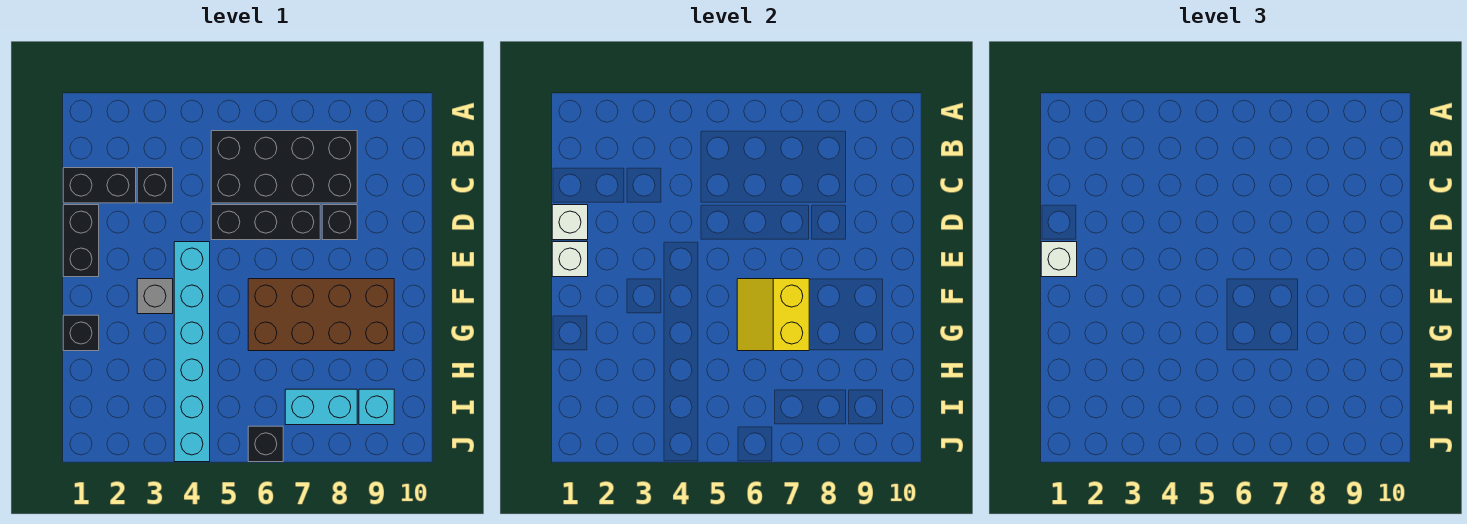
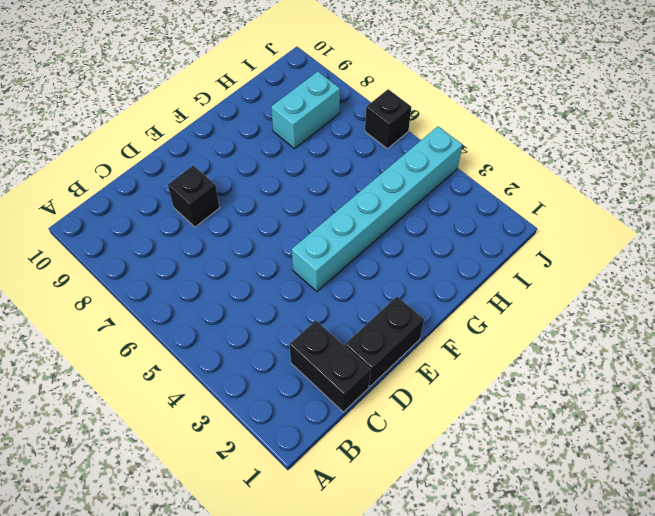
cyan brick H8:I8 level 1 -> cyan brick I7:I8 level 1
none -> black brick B5:C8 level 1
none -> black brick C3 level 1
none -> black brick D5:D7 level 1

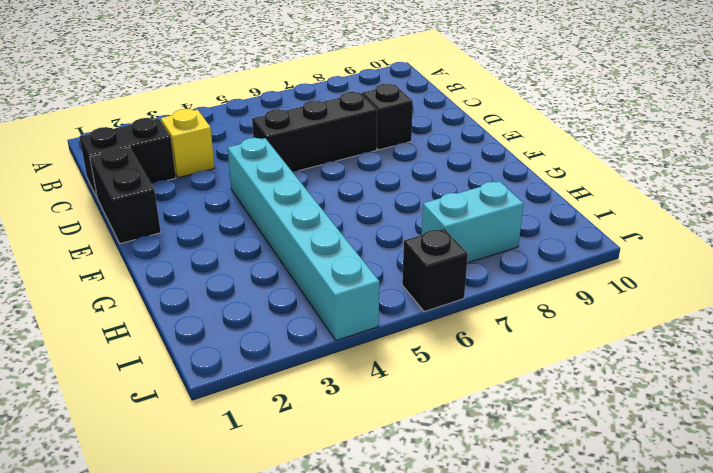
yellow brick C3 level 1 -> black brick C3 level 1
none -> black brick B5:C8 level 1
none -> grey brick F3 level 1
none -> brown brick F6:G9 level 1

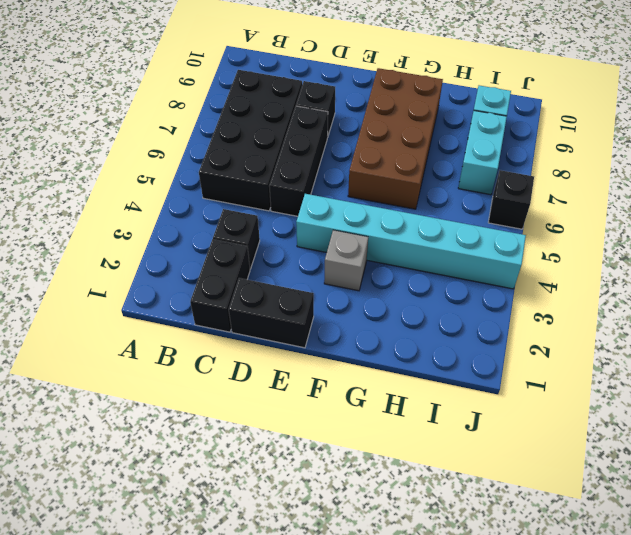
none -> black brick G1 level 1
none -> white brick D1 level 2
none -> white brick E1 level 2

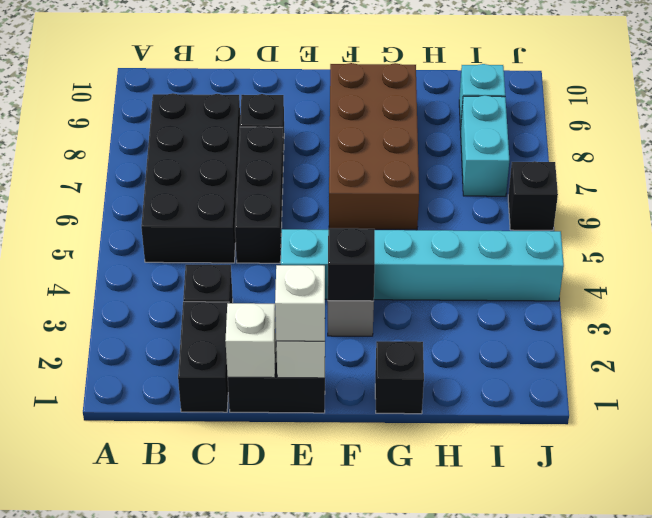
black brick F3 level 2 -> none
none -> yellow slope F6:G7 level 2 top 7

